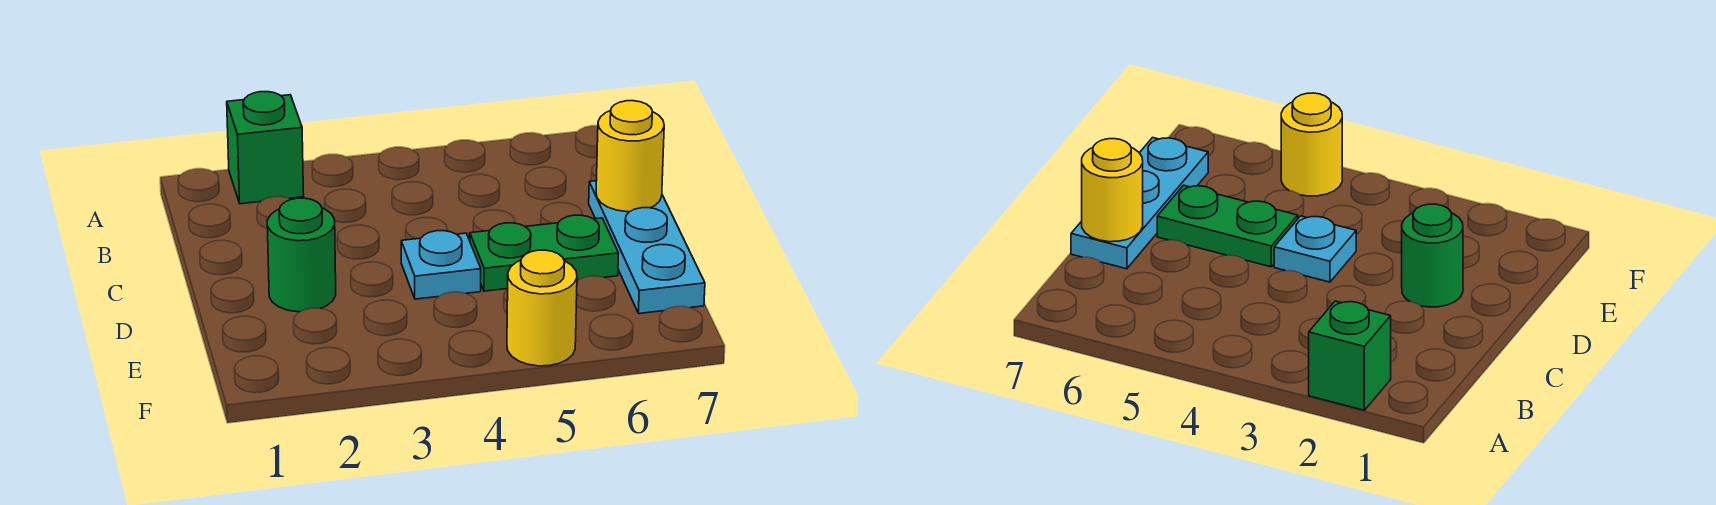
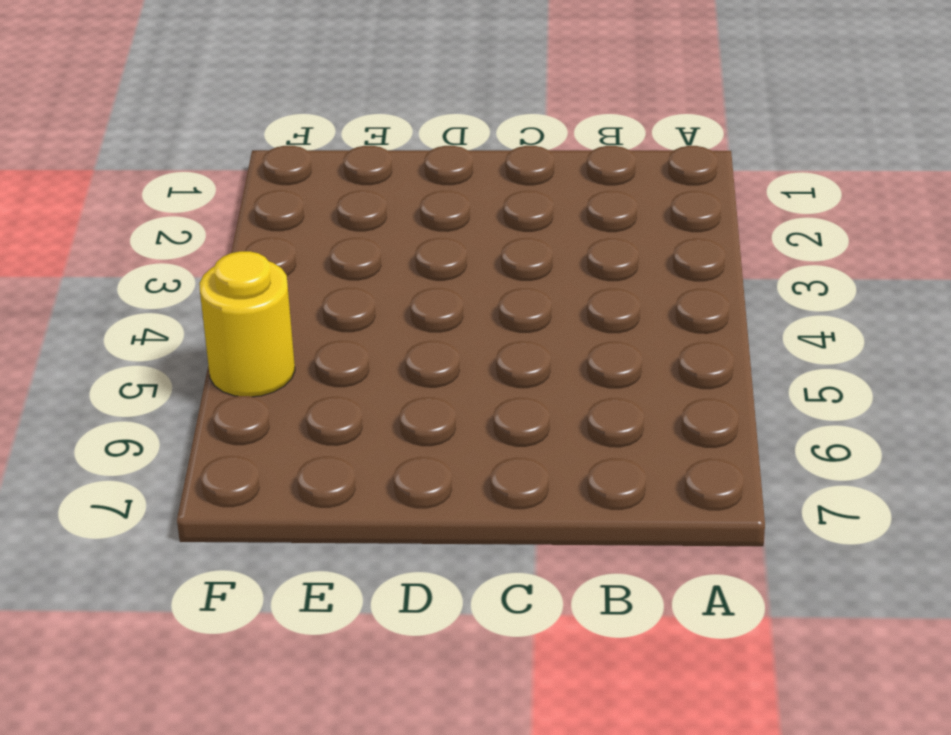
none -> green brick A2 level 1
none -> cyan plate C7:E7 level 1

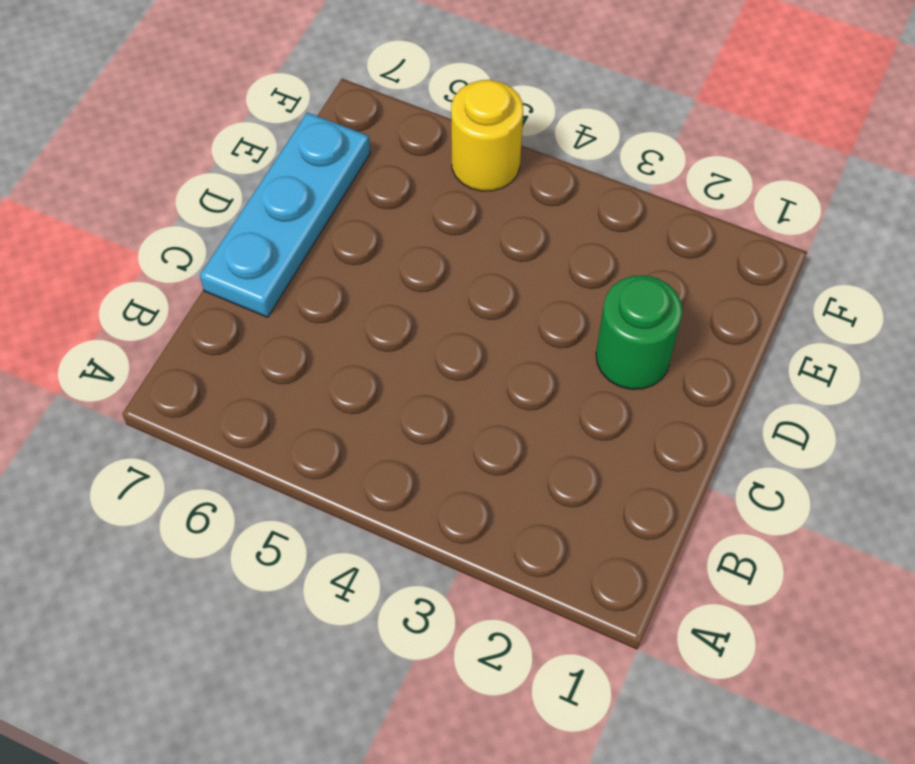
none -> green brick A2 level 1
none -> cyan plate D4 level 1

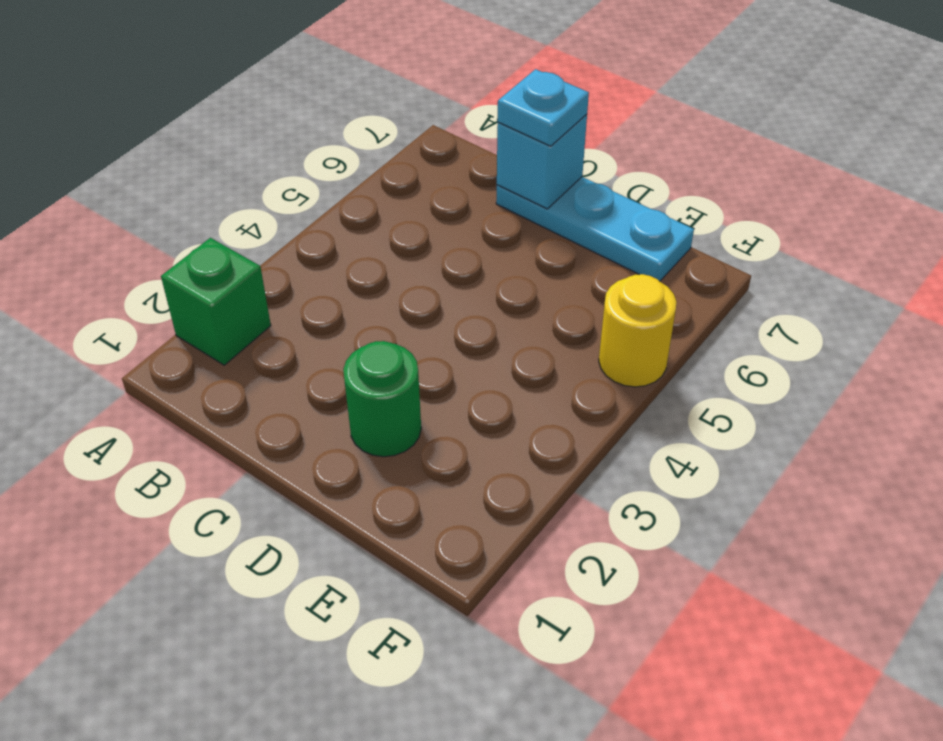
cyan brick C7 level 2 -> yellow round brick C7 level 2
cyan plate C7 level 3 -> cyan plate D4 level 1
none -> green plate D5:D6 level 1

